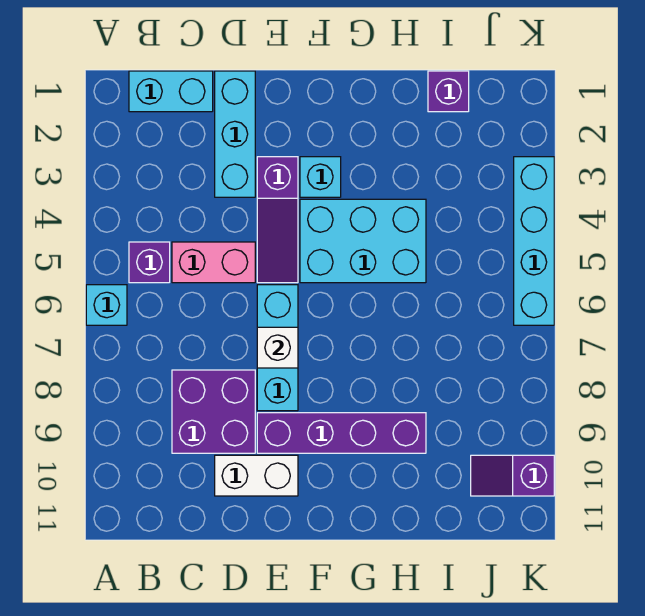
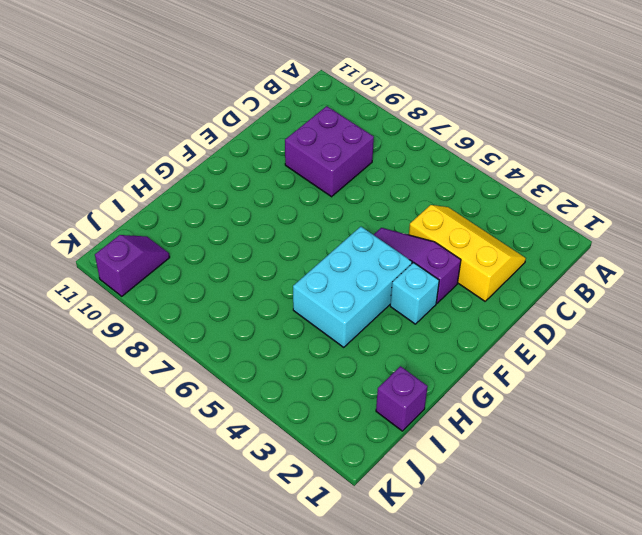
yellow slope C2:D4 level 1 top D -> cyan brick D1:D3 level 1
none -> cyan brick A6 level 1
none -> cyan brick B1:C1 level 1
none -> purple brick B5 level 1

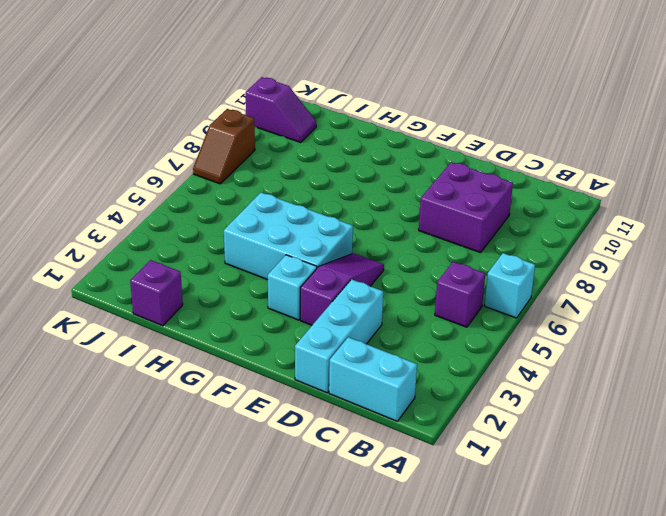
brown slope K7:K8 level 1 top 8 -> none
none -> pink brick C5:D5 level 1
none -> white brick D10:E10 level 1
none -> cyan brick E6:E8 level 1

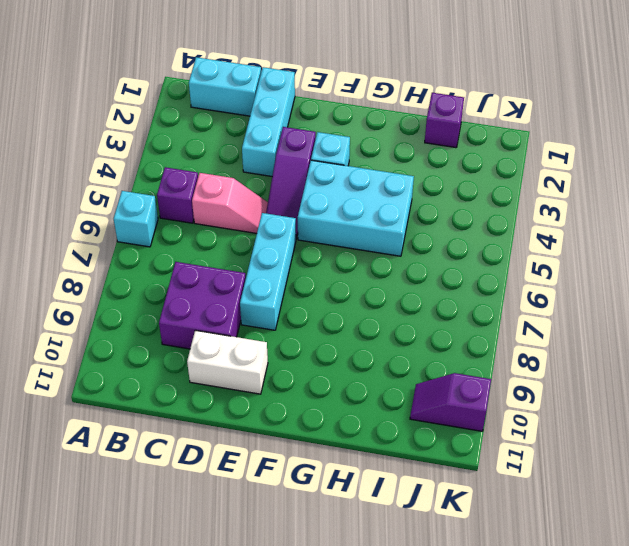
pink slope C5:D5 level 1 top C -> pink brick C5:D5 level 1
none -> purple brick E9:H9 level 1
none -> cyan brick K3:K6 level 1
none -> white brick E7 level 2

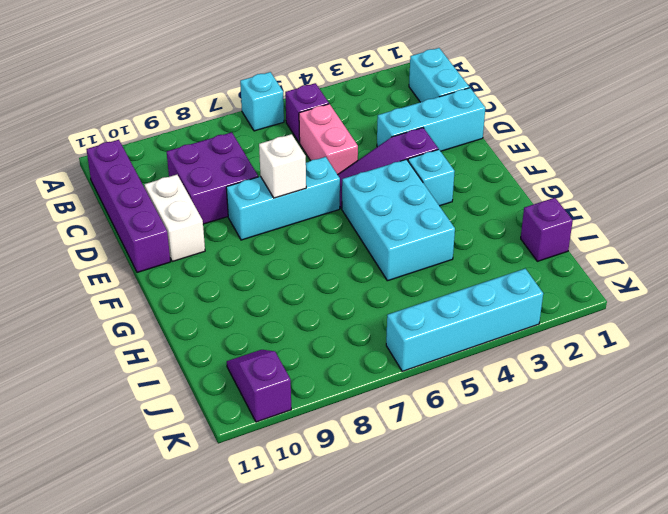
purple brick B11:E11 level 1 -> purple brick E9:H9 level 1

